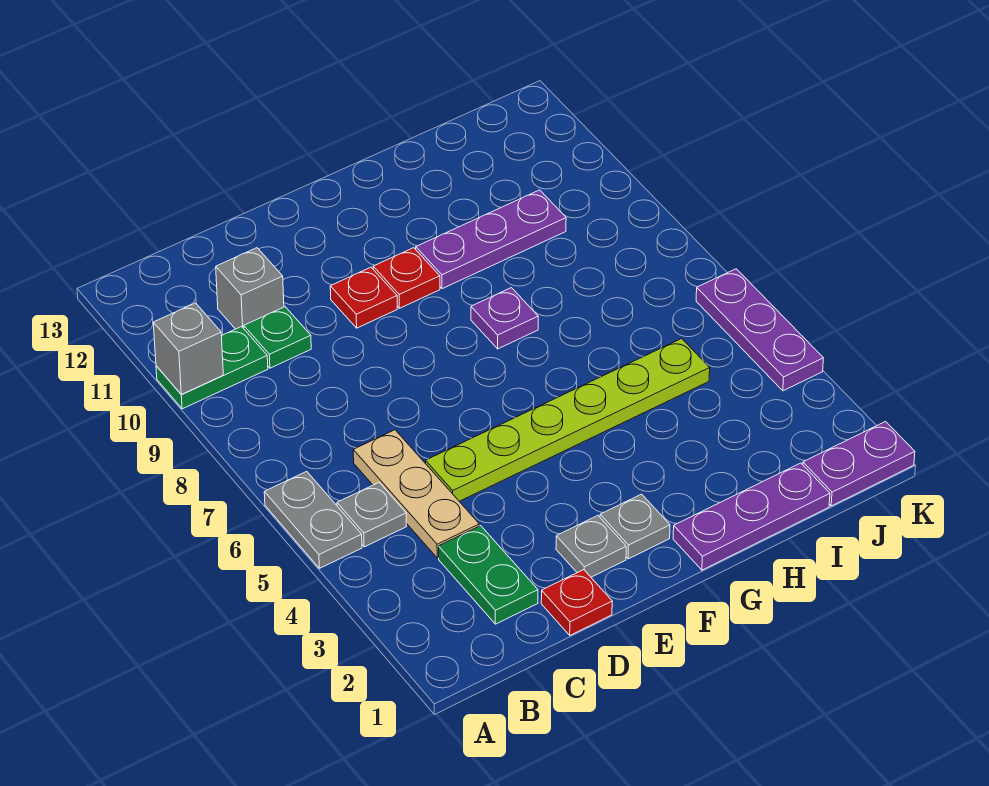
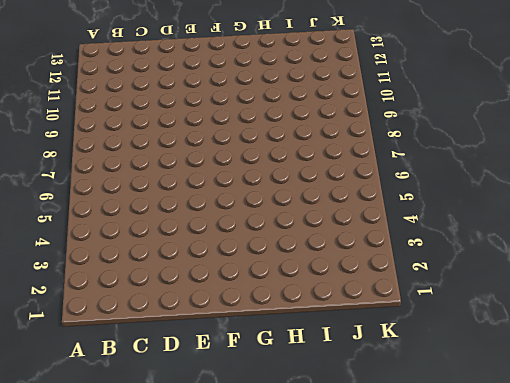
none -> grey plate A5:A6 level 1
none -> green plate A10:B10 level 1
none -> grey plate B5 level 1

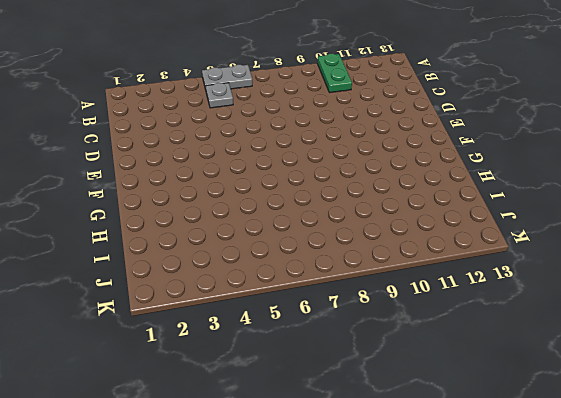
none -> green plate C2:C3 level 1
none -> tan plate C4:C6 level 1
none -> green plate C10 level 1

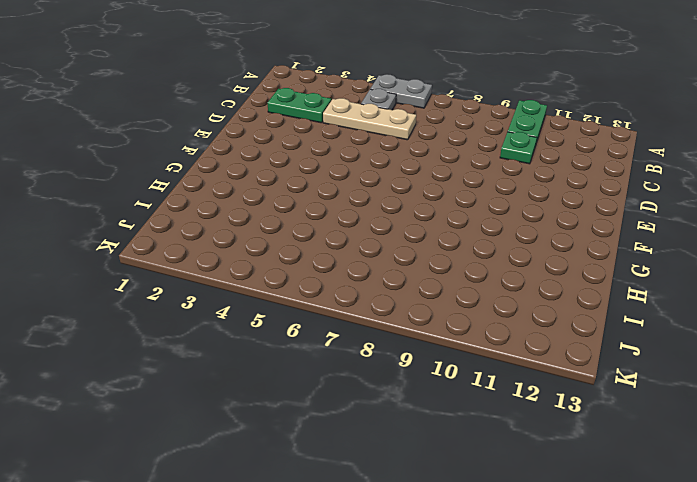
none -> grey brick C11 level 1
none -> red plate D1 level 1
none -> lime plate D5:I5 level 1

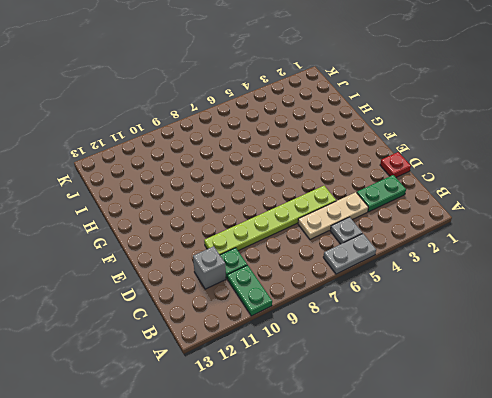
lime plate D5:D10 level 1 -> lime plate D5:I5 level 1
none -> grey plate E2 level 1
none -> red plate E10 level 1
none -> grey plate F2 level 1

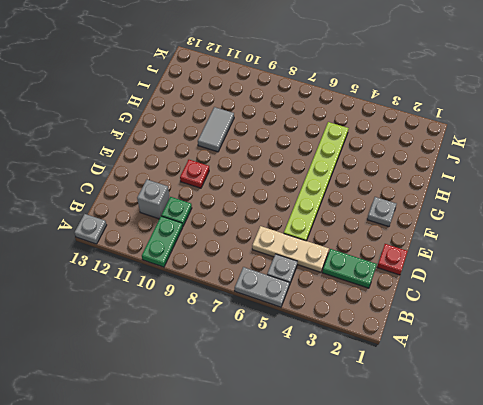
grey plate A13 level 1 -> grey plate E2 level 1
grey tile G10:H10 level 1 -> purple plate G10:I10 level 1
none -> red plate F10 level 1
none -> purple plate G1:I1 level 1
none -> purple plate G8 level 1

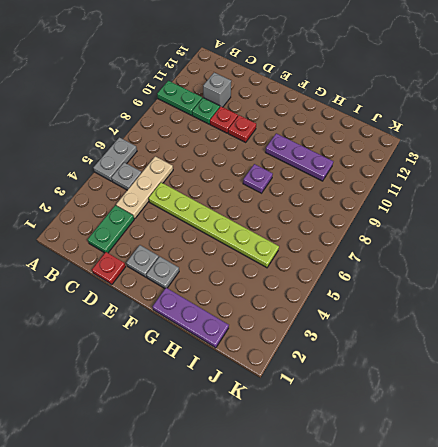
red plate D10 level 1 -> red plate F10 level 1
none -> purple plate J1:K1 level 1
none -> purple plate K4:K6 level 1
none -> grey brick A10 level 2

